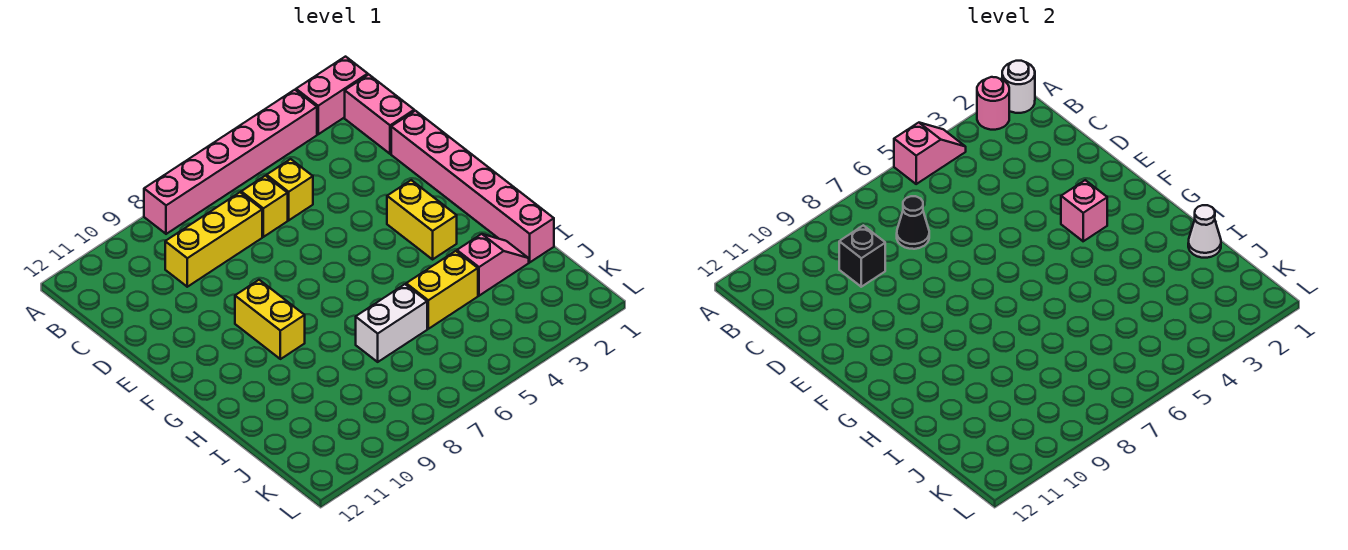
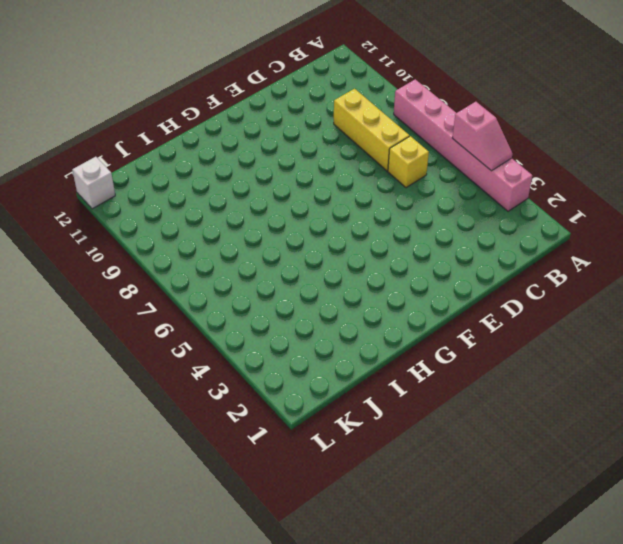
white brick L12 level 1 -> none
none -> pink brick A1:A2 level 1
none -> pink brick B1:C1 level 1
none -> yellow brick C5 level 1

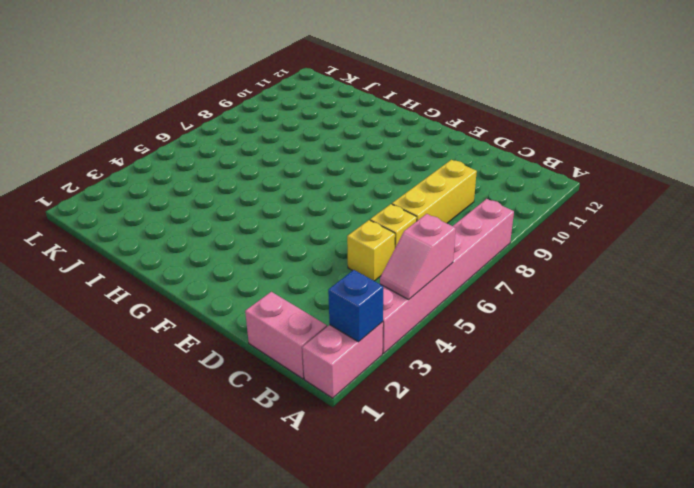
blue brick A2 level 2 -> pink round brick A2 level 2
none -> pink brick D1:I1 level 1
none -> yellow brick F3:G3 level 1
none -> yellow brick F9:G9 level 1

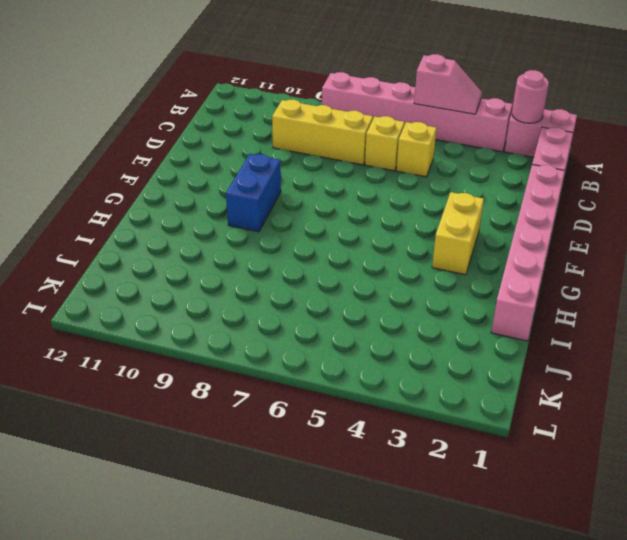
blue brick F9:G9 level 1 -> yellow brick F9:G9 level 1
none -> pink slope I2:I3 level 1 top 3
none -> yellow brick I4:I5 level 1
none -> white brick I6:I7 level 1

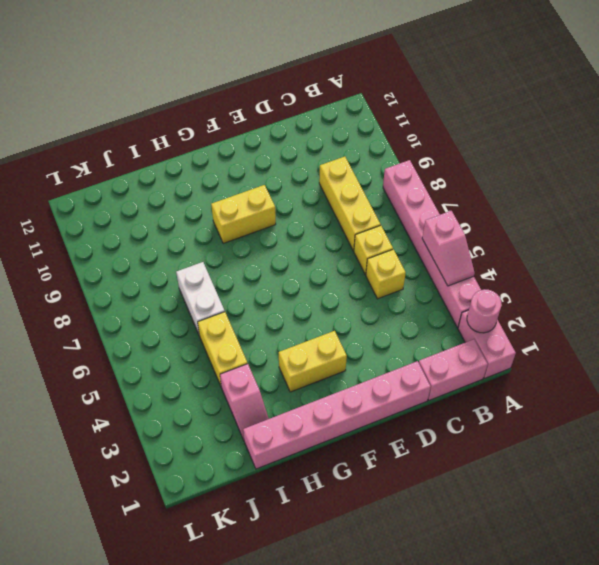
none -> white round brick A1 level 2
none -> black cone C7 level 2
none -> black brick C9 level 2

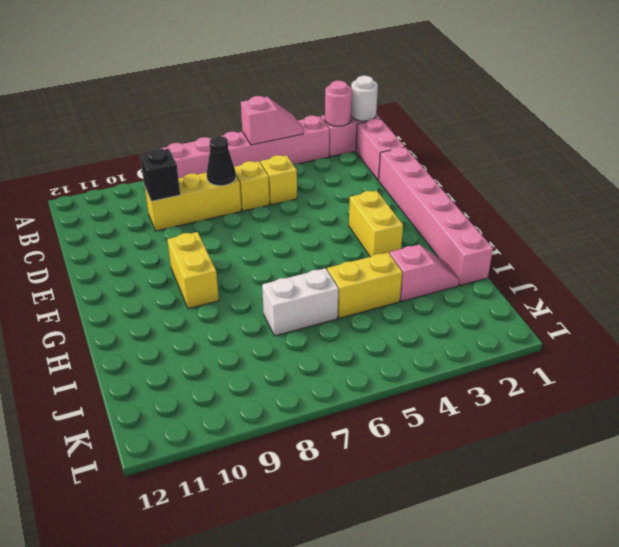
none -> pink brick F3 level 2
none -> white cone I1 level 2

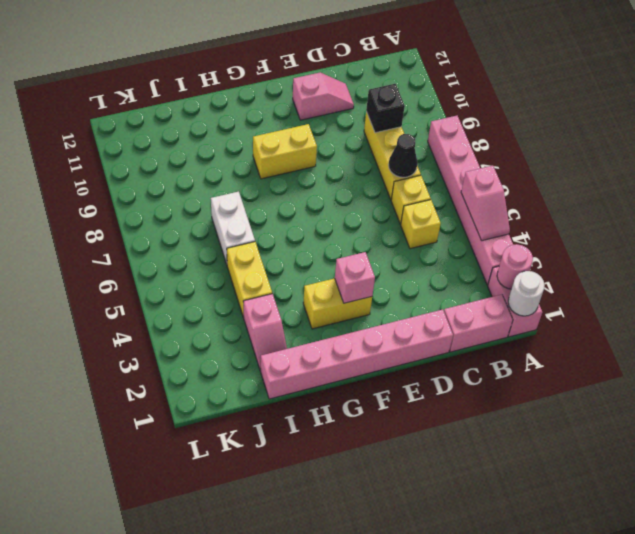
pink slope D11:E11 level 1 top E -> none
none -> white cone I1 level 2

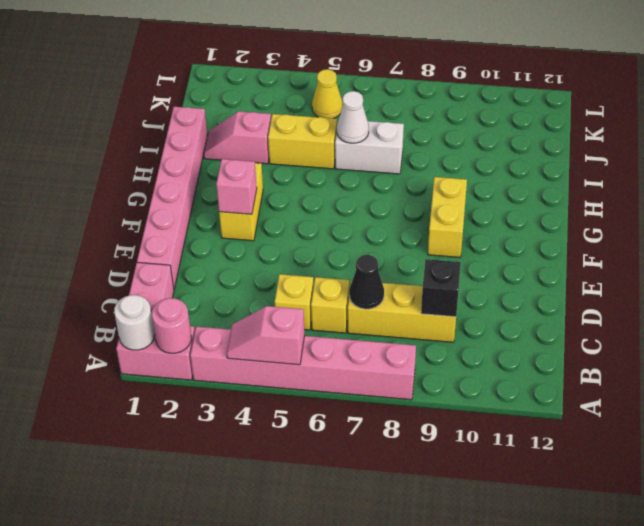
white cone I6 level 2 -> white cone I1 level 2
yellow cone K5 level 1 -> none

